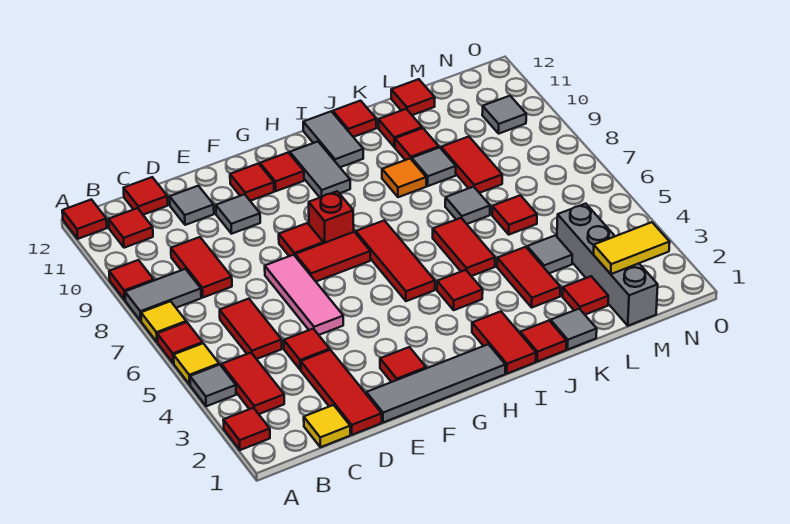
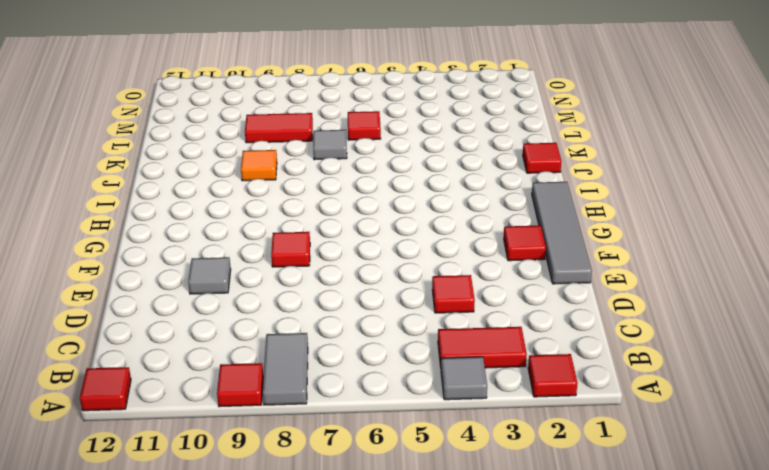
none -> yellow tile A5 level 1
none -> red tile A6 level 1
none -> yellow tile A7 level 1
none -> red tile B11 level 1

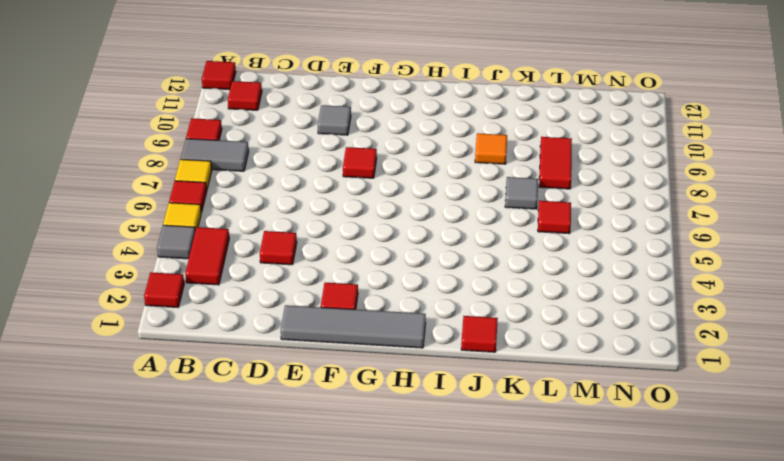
none -> yellow tile C1 level 1
none -> red tile C5:C6 level 1
none -> red tile C8:C9 level 1
none -> red tile C12 level 1

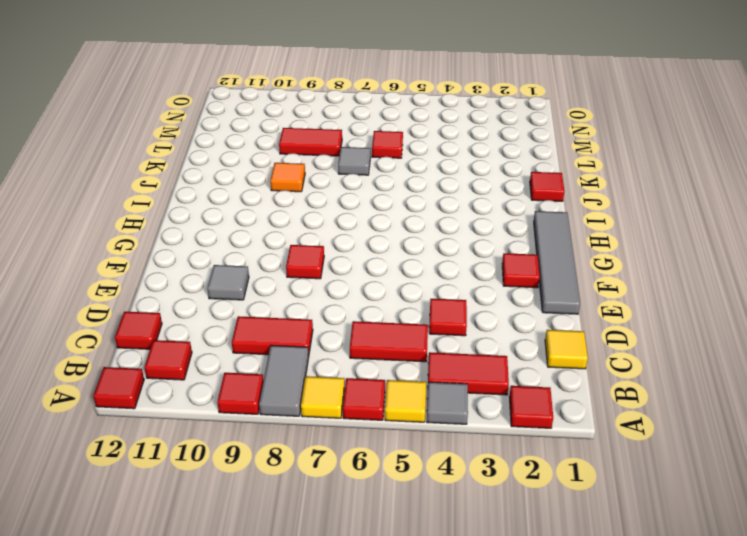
none -> red tile D1:D3 level 1
none -> grey tile D11 level 1
none -> pink tile E5:E7 level 1
none -> red tile F7:G7 level 1

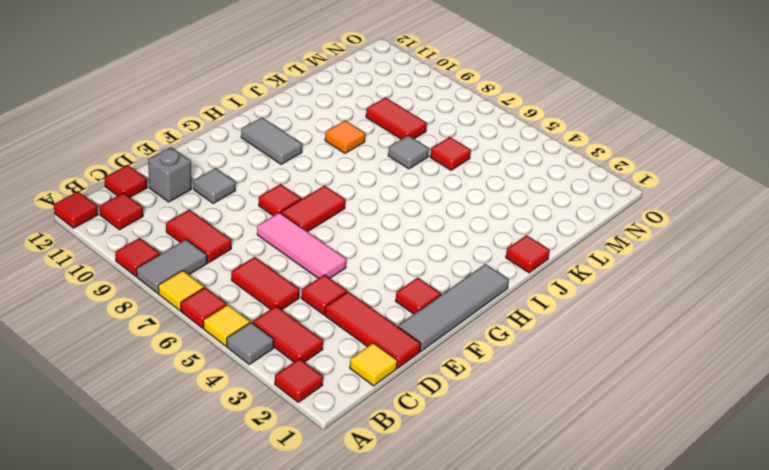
grey brick D11 level 1 -> grey tile D11 level 1
none -> red tile F11 level 1
none -> red brick G8 level 1
none -> red tile G11 level 1
none -> red tile H5:H7 level 1

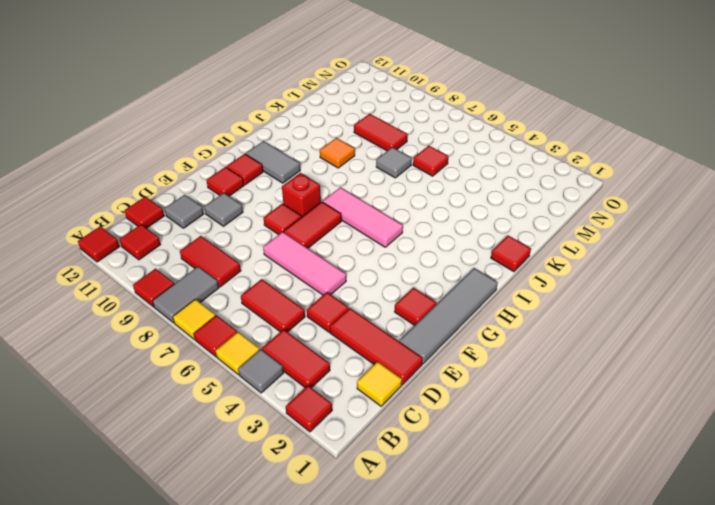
pink tile H5:H7 level 1 -> red tile H5:H7 level 1
none -> red tile I1:I2 level 1
none -> red tile I4 level 1
none -> grey tile I11:I12 level 1
none -> red tile J5:J6 level 1

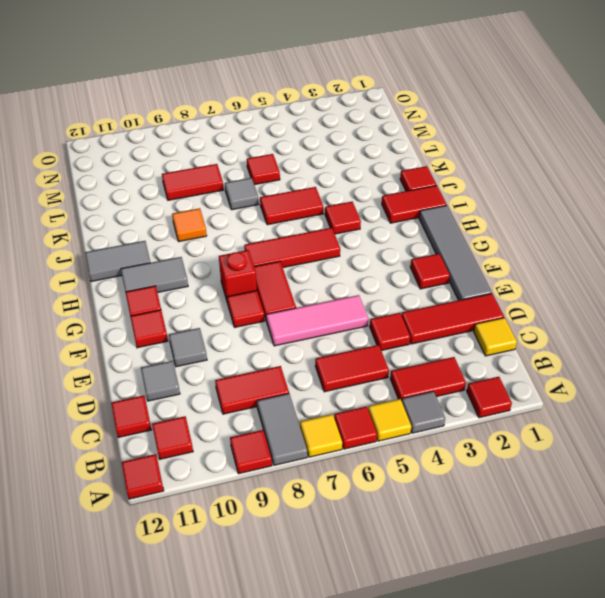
none -> red tile J12 level 1
none -> grey tile K1 level 1
none -> red tile K3:K4 level 1
none -> grey tile K9 level 1

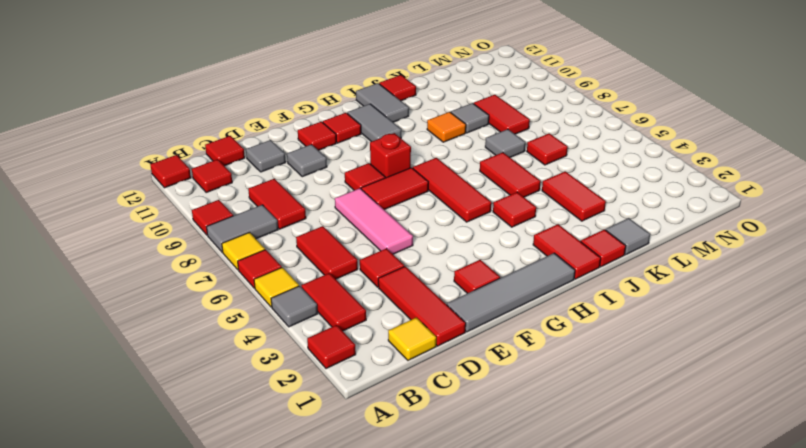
none -> red tile K10 level 1
none -> red tile K11 level 1
none -> red tile L2 level 1
none -> grey tile L4 level 1

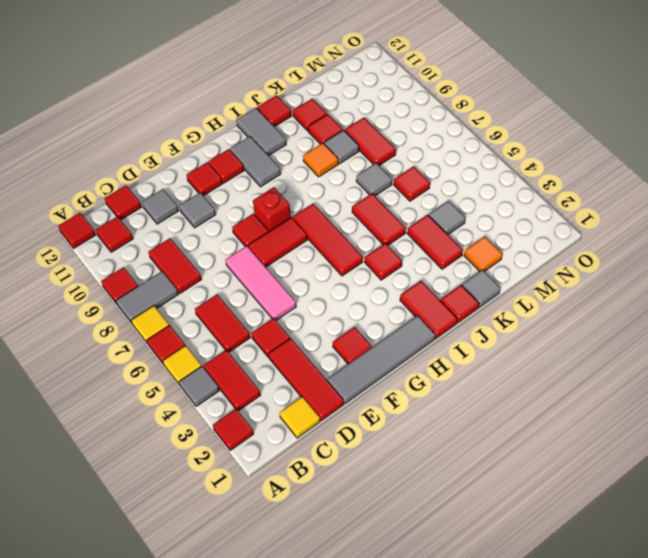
orange tile L2 level 1 -> red tile L2 level 1
none -> red tile L12 level 1
none -> grey brick M1:M4 level 1
none -> grey tile N10 level 1
none -> yellow tile M2:N2 level 2

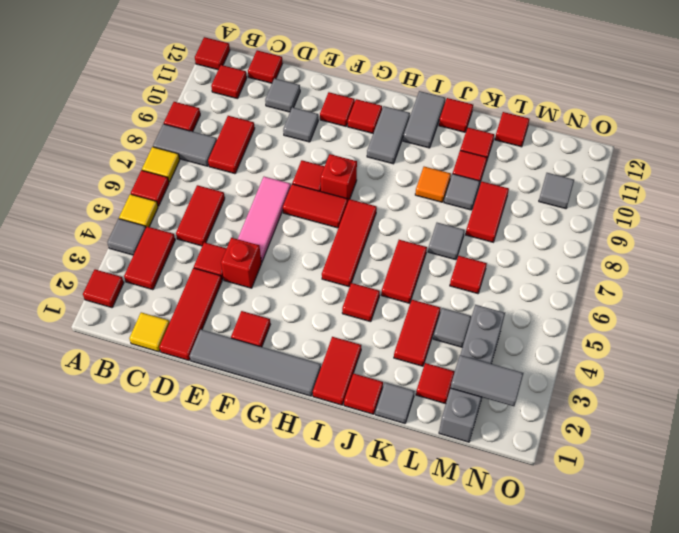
red brick E4 level 1 -> none
grey tile M2:N2 level 2 -> yellow tile M2:N2 level 2

